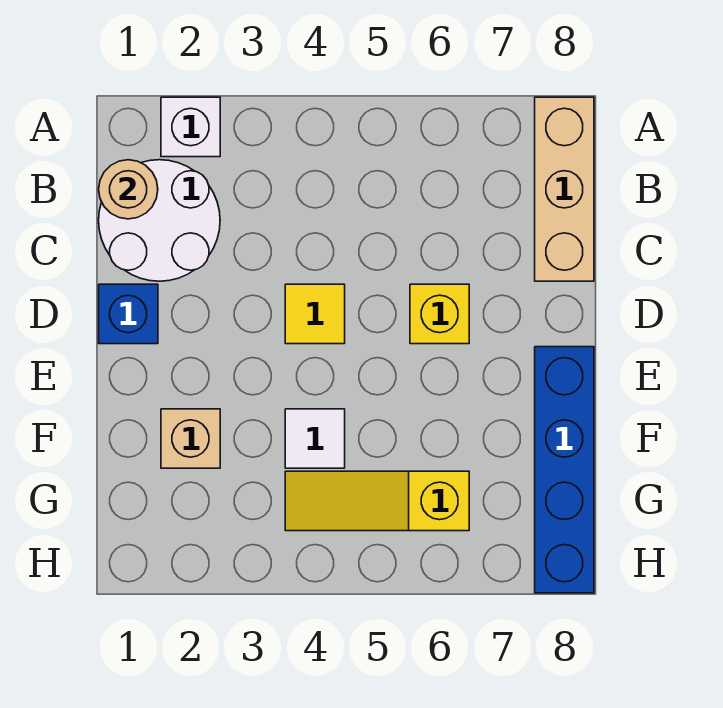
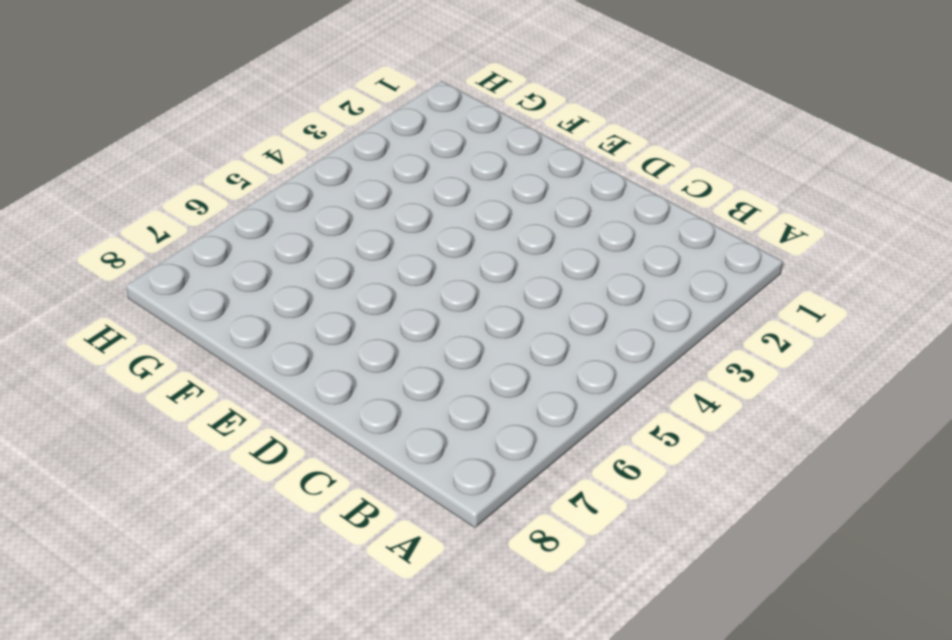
none -> white brick A2 level 1
none -> tan brick A8:C8 level 1

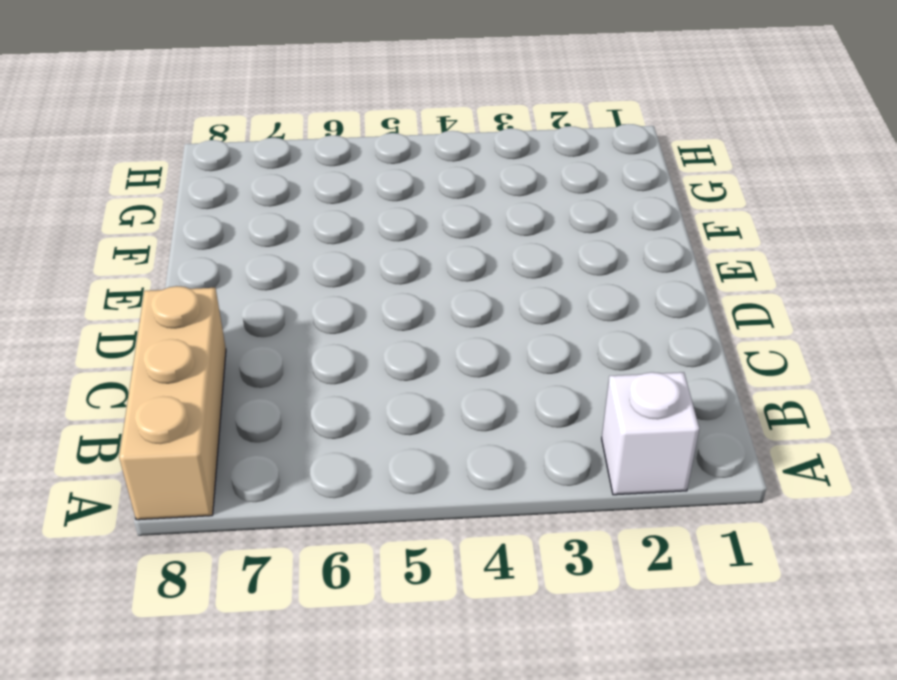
none -> white round brick B1:C2 level 1
none -> blue brick D1 level 1

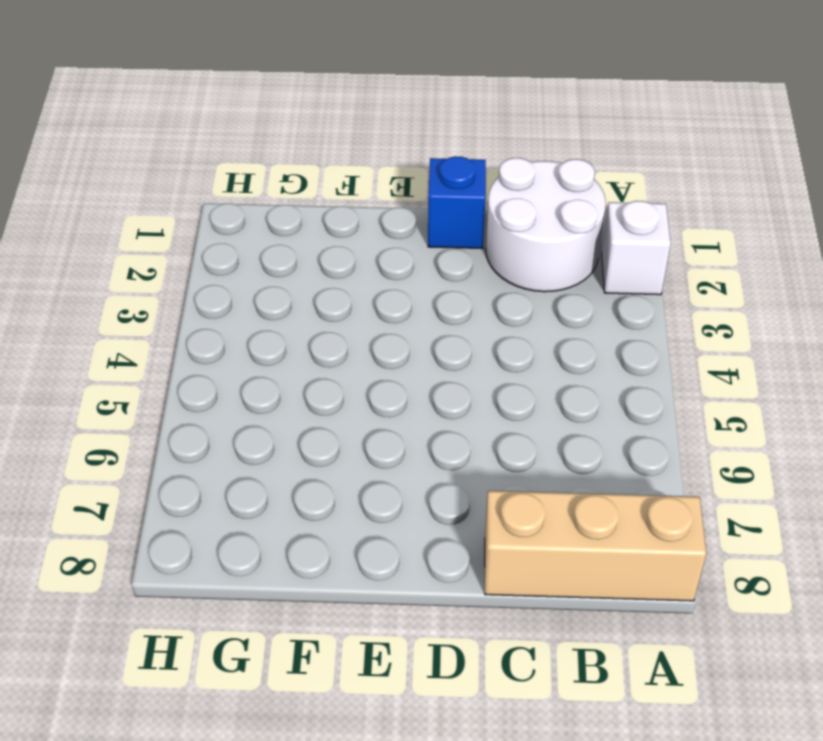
none -> yellow tile D4 level 1
none -> yellow brick D6 level 1

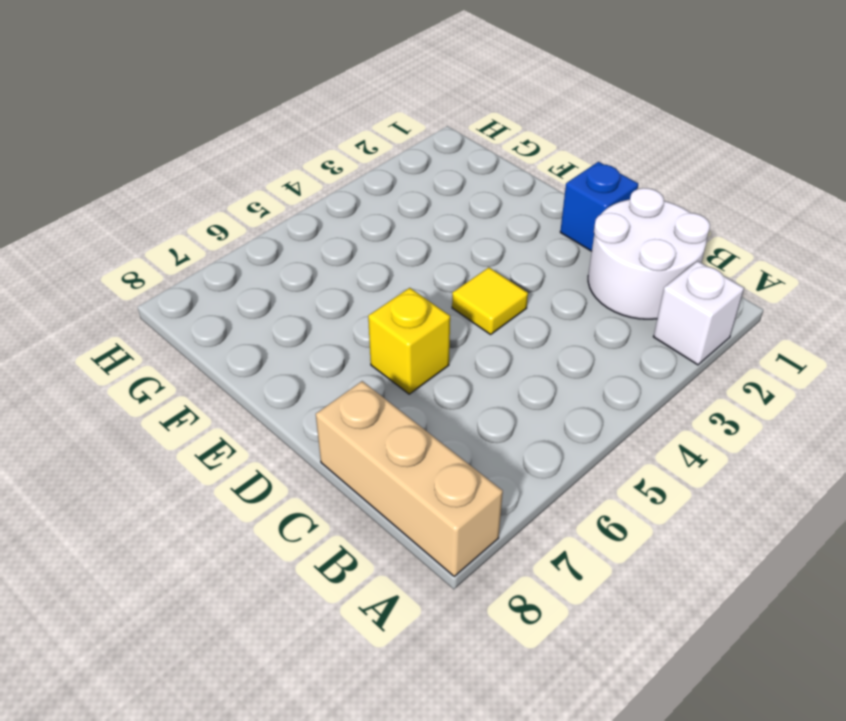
none -> blue brick E8:H8 level 1
none -> tan brick F2 level 1

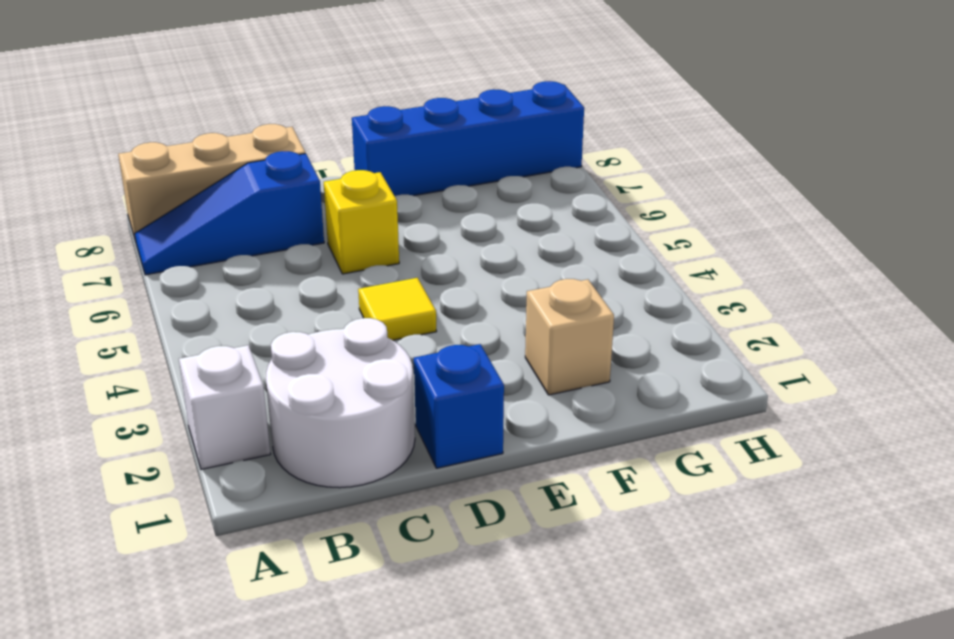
blue slope A7:C7 level 1 top C -> none
none -> white tile F4 level 1
none -> yellow slope G4:G6 level 1 top 6

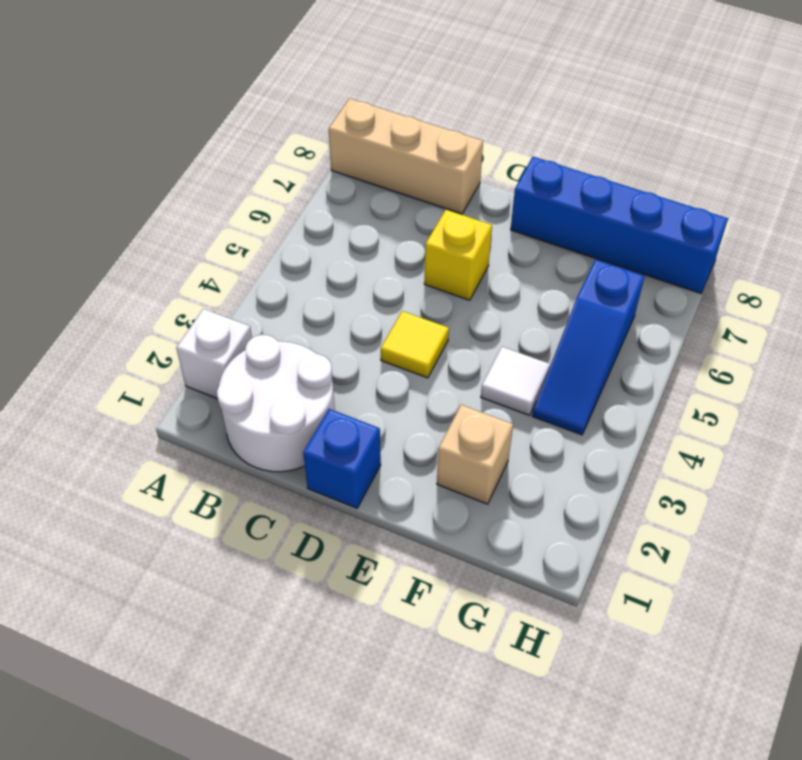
blue slope G4:G6 level 1 top 6 -> yellow slope G4:G6 level 1 top 6
none -> tan round brick B1 level 2

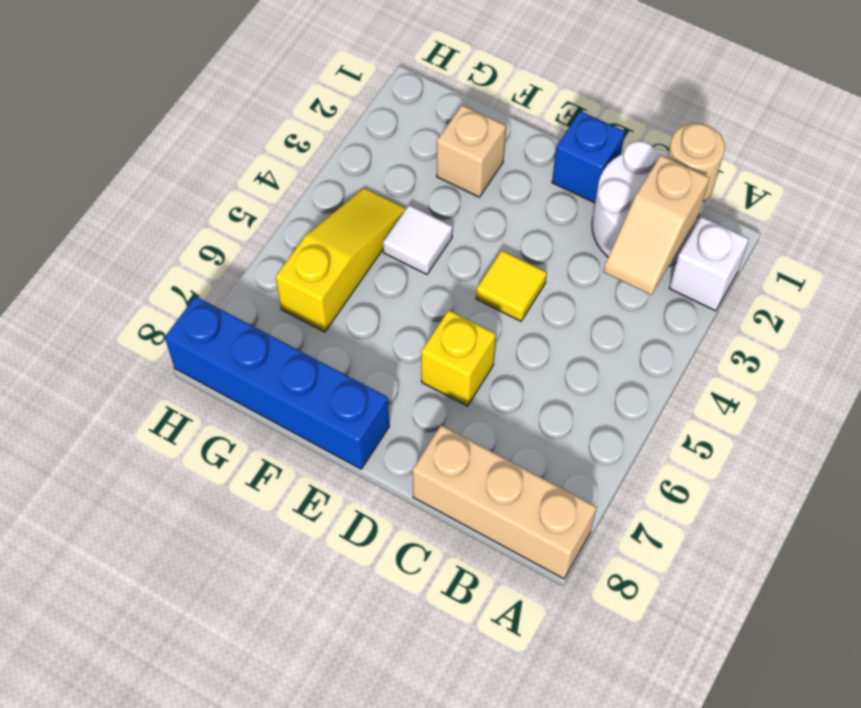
tan slope B2:B3 level 2 top 2 -> none

